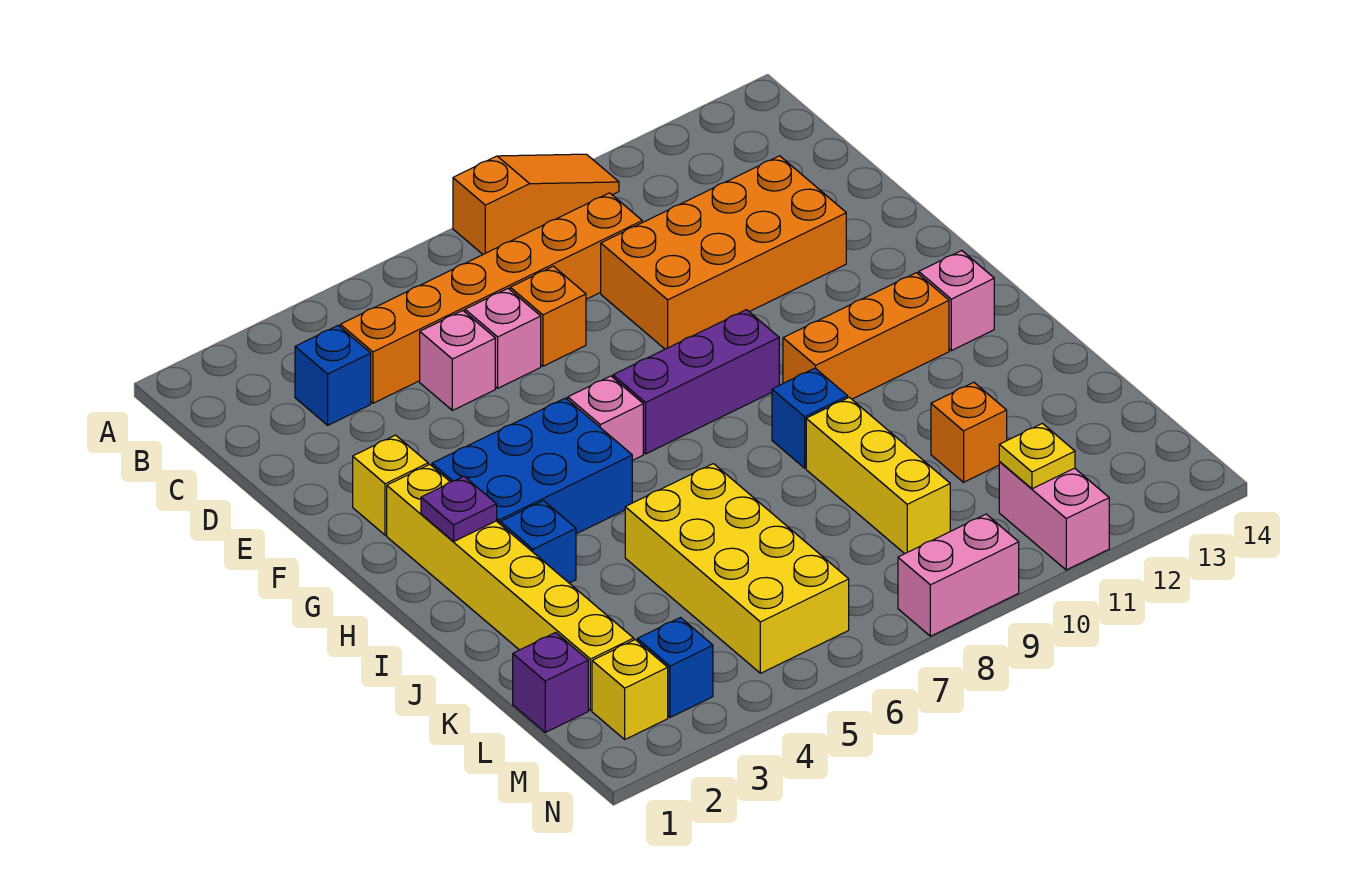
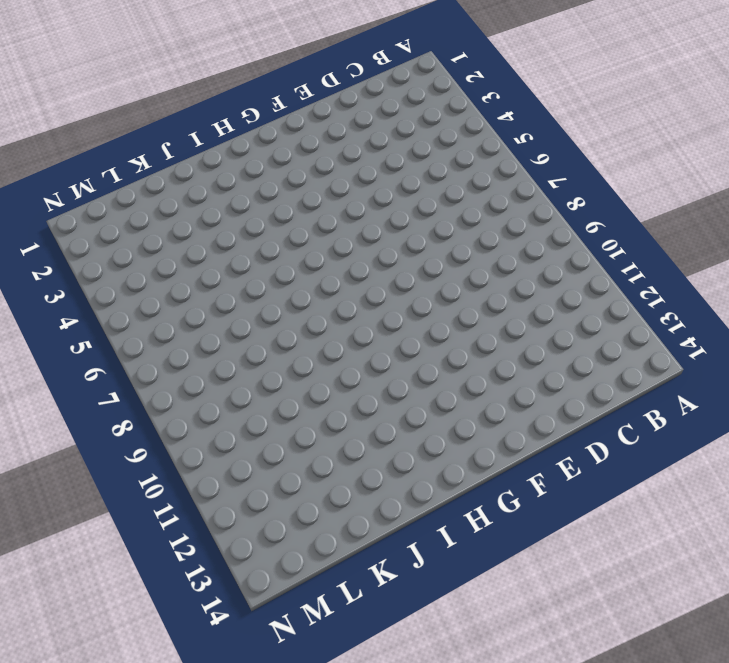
none -> orange slope A8:A10 level 1 top 8
none -> blue brick C3 level 1
none -> orange brick C4:C9 level 1

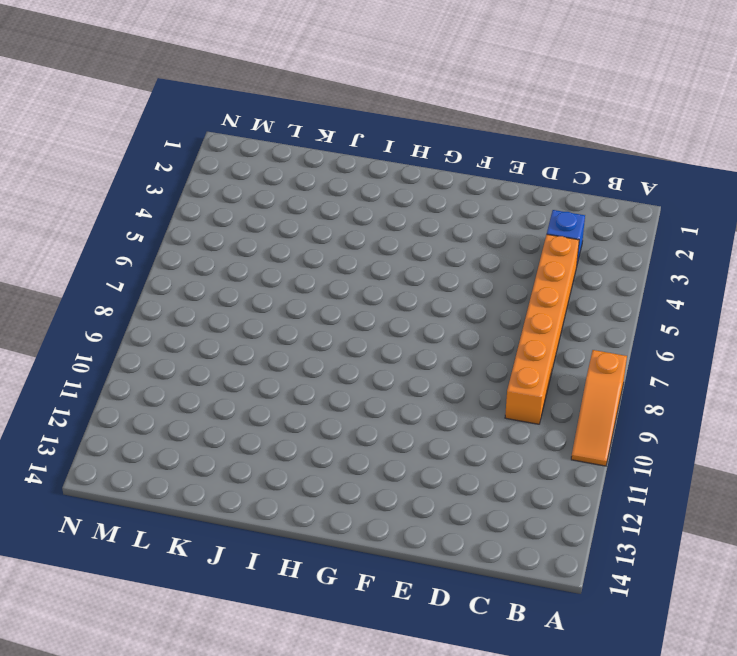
none -> pink brick D5 level 1
none -> pink brick D6 level 1
none -> orange brick D7 level 1

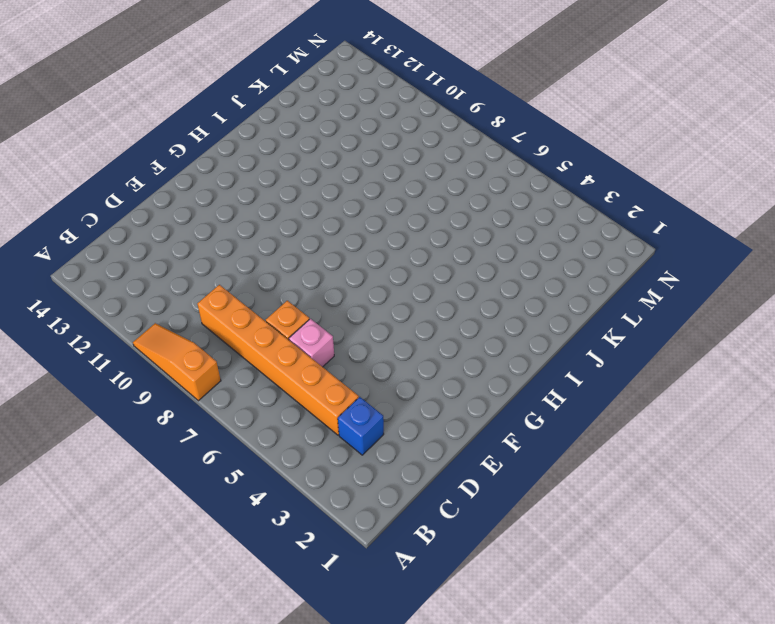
none -> pink brick D5 level 1
none -> orange brick D9:E12 level 1
none -> yellow brick F2 level 1

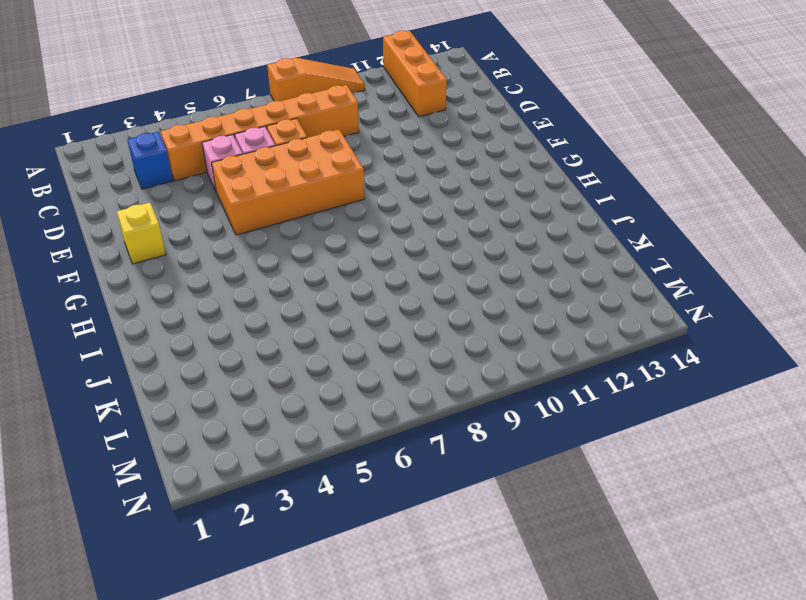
orange brick A12:C12 level 1 -> orange brick H10:H12 level 1
orange brick E5:F8 level 1 -> orange brick D9:E12 level 1
none -> yellow brick G2:L2 level 1
none -> blue brick G3:H5 level 1
none -> pink brick G6 level 1

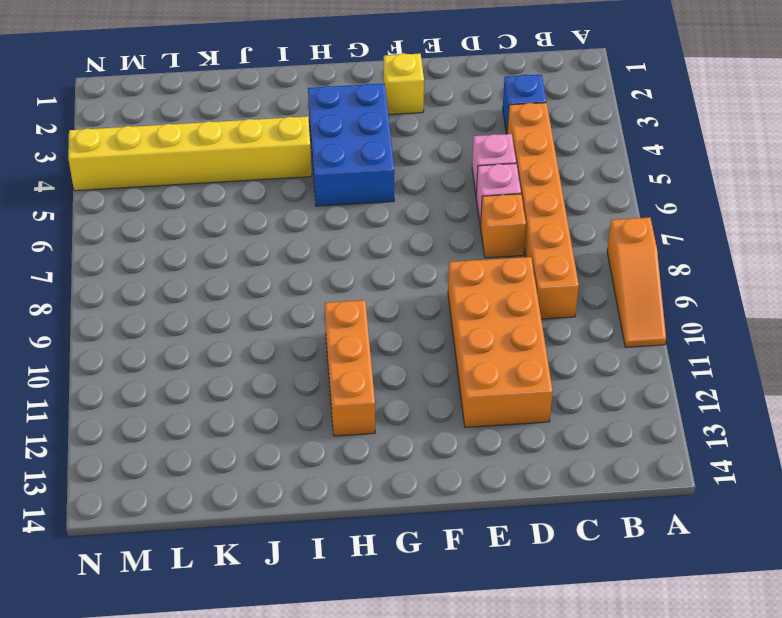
yellow brick I4:N4 level 1 -> yellow brick G2:L2 level 1
none -> pink brick G6 level 1
none -> purple brick G7:G9 level 1
none -> pink brick H13 level 1

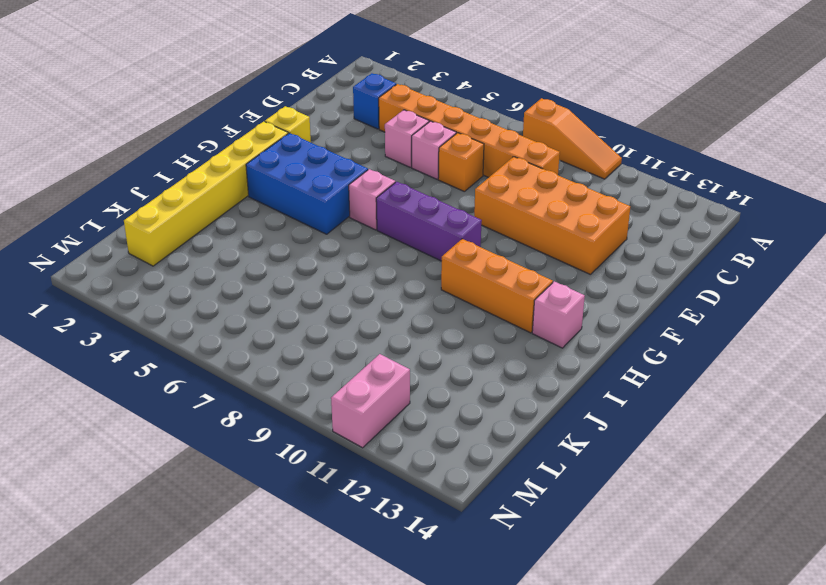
none -> blue brick I3 level 1
none -> blue brick I9 level 1
none -> yellow brick J5:M6 level 1

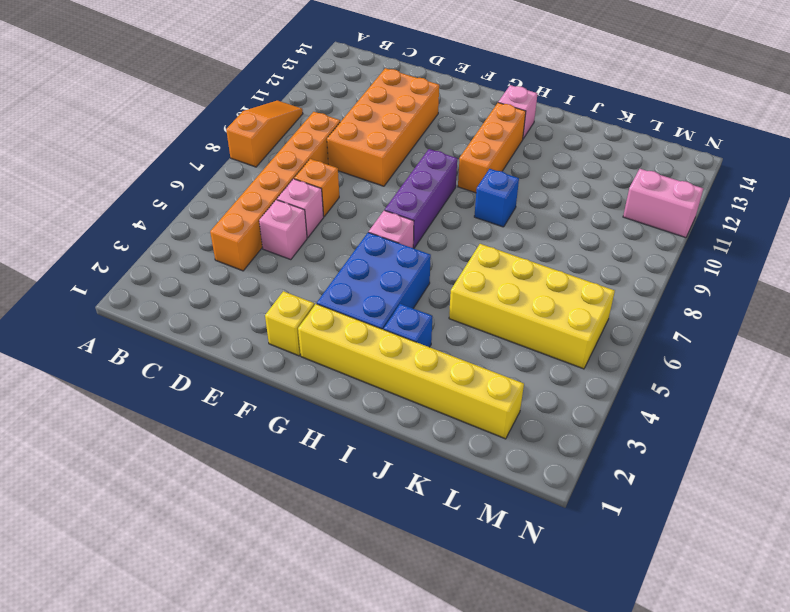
none -> blue brick C3 level 1
none -> yellow brick J9:L9 level 1
none -> orange brick K11 level 1

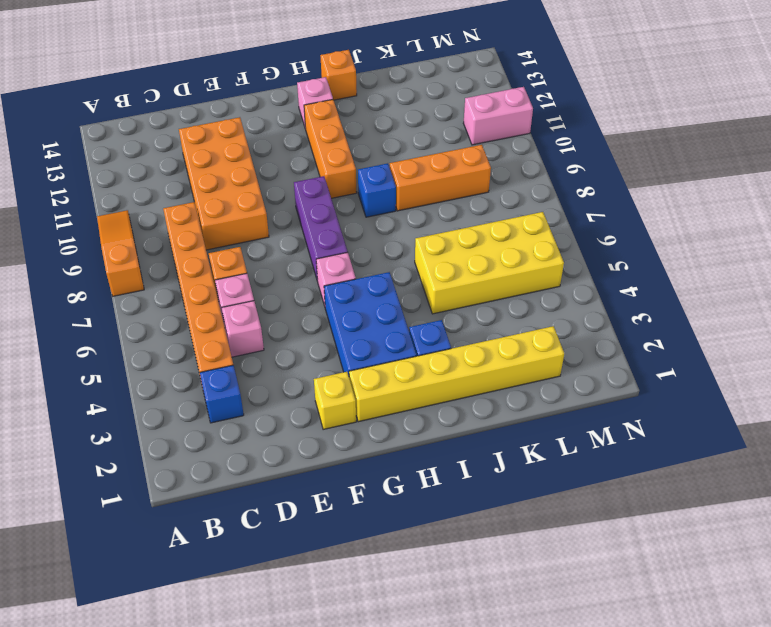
orange brick I14 level 1 -> orange brick K11 level 1
orange brick J9:L9 level 1 -> yellow brick J9:L9 level 1
none -> purple brick L1 level 1
none -> yellow brick M2 level 1
none -> blue brick M3 level 1

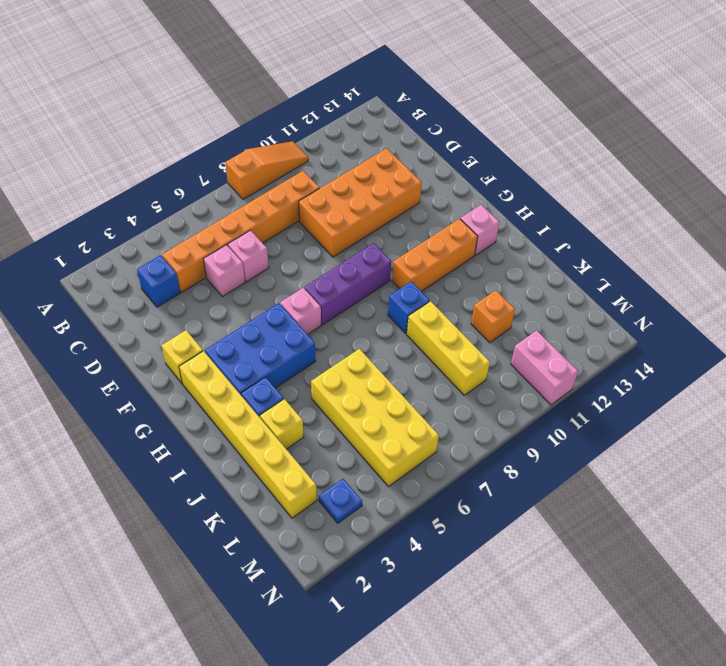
yellow brick J3 level 1 -> yellow brick M2 level 1
blue plate M3 level 1 -> blue brick M3 level 1
none -> orange brick D7 level 1
none -> purple brick L1 level 1
none -> pink brick N8:N9 level 1

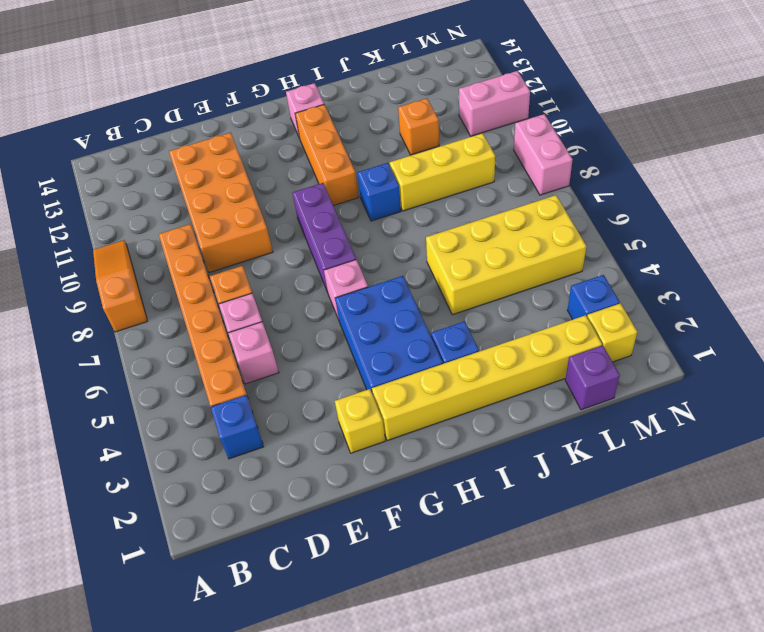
none -> purple plate H2 level 2
none -> yellow plate M11 level 2

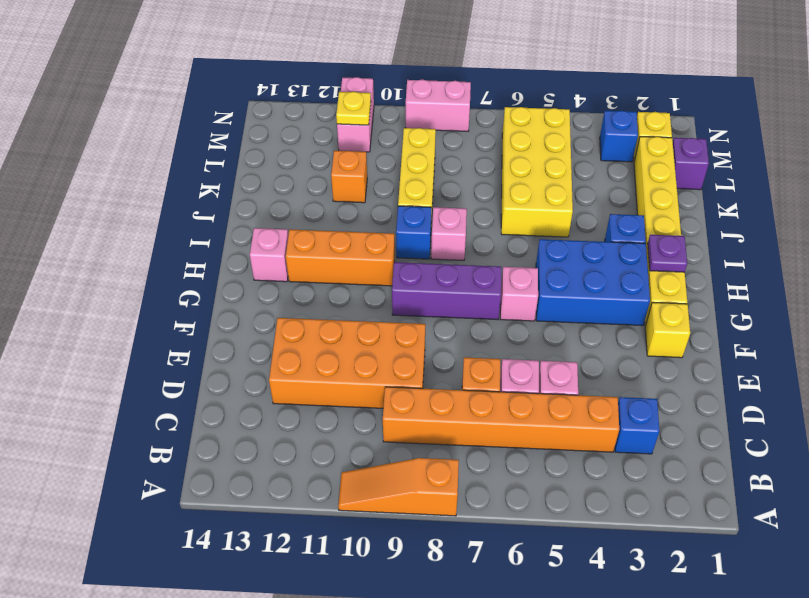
pink brick I8 level 1 -> none

